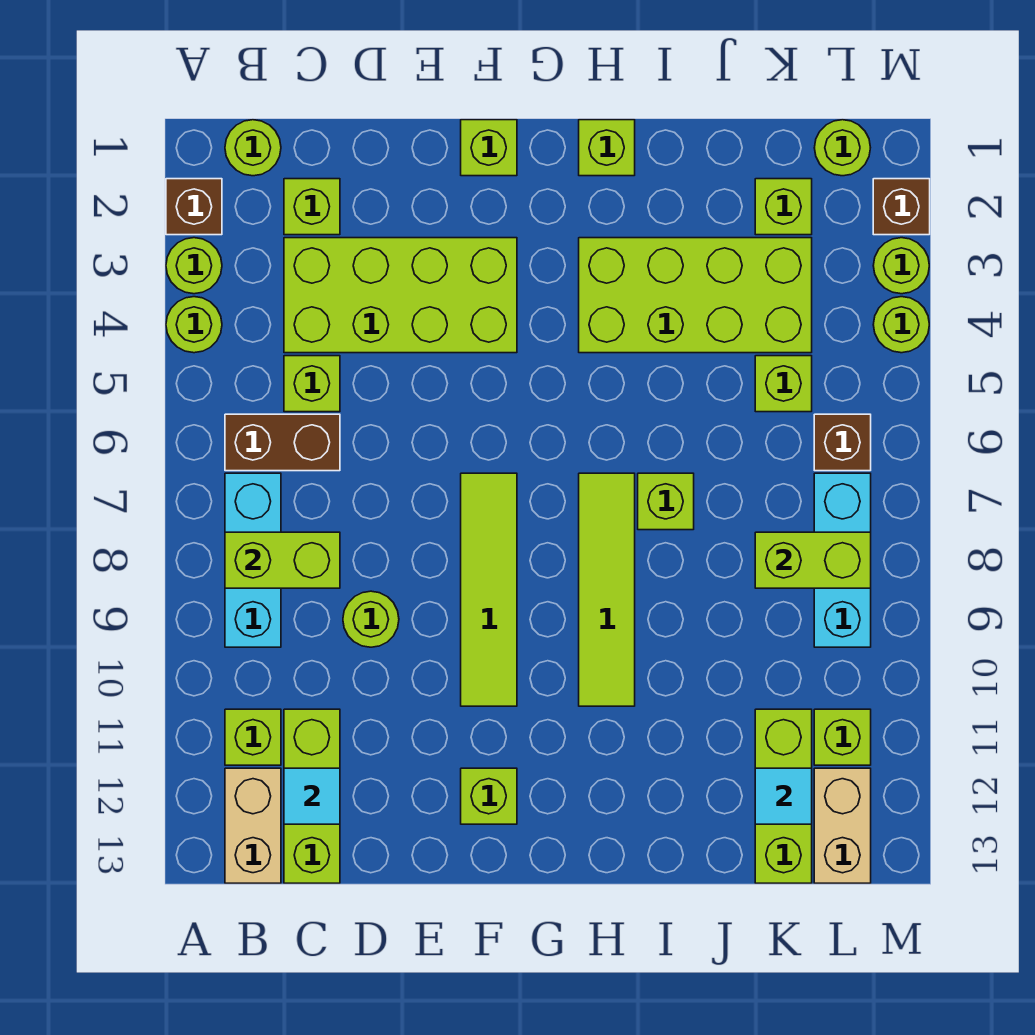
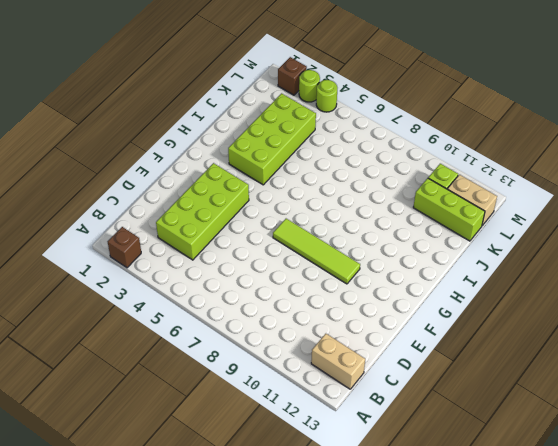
none -> lime round brick A3 level 1
none -> lime round brick A4 level 1
none -> lime round brick B1 level 1
none -> brown brick B6:C6 level 1

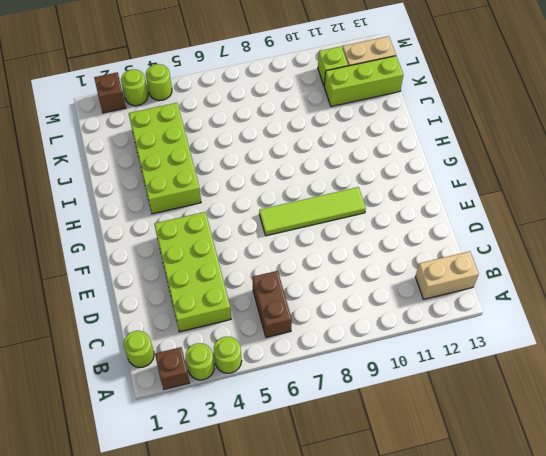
none -> cyan brick B7:B9 level 1
none -> lime brick B11 level 1
none -> lime brick C2 level 1
none -> lime brick C5 level 1

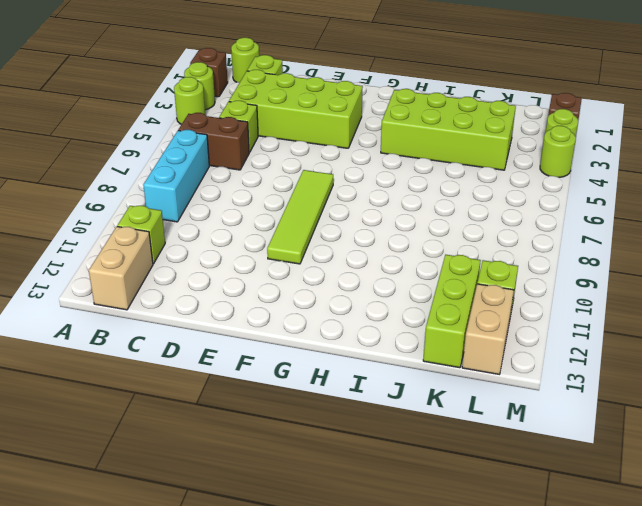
none -> lime brick C11:C13 level 1
none -> lime round brick D9 level 1
none -> lime brick F1 level 1
none -> lime brick F12 level 1

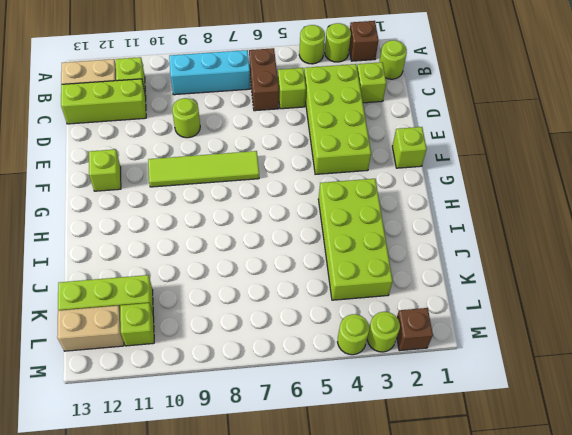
none -> lime brick H1 level 1
none -> lime tile H7:H10 level 1
none -> lime brick I7 level 1
none -> lime brick K2 level 1

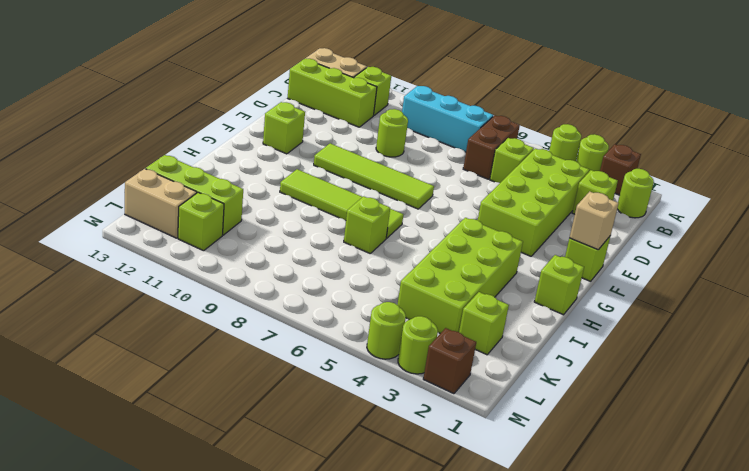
tan brick F1 level 2 -> none
none -> lime brick K5 level 1
none -> lime round brick L1 level 1
none -> brown brick L6 level 1
none -> cyan brick L7:L9 level 1

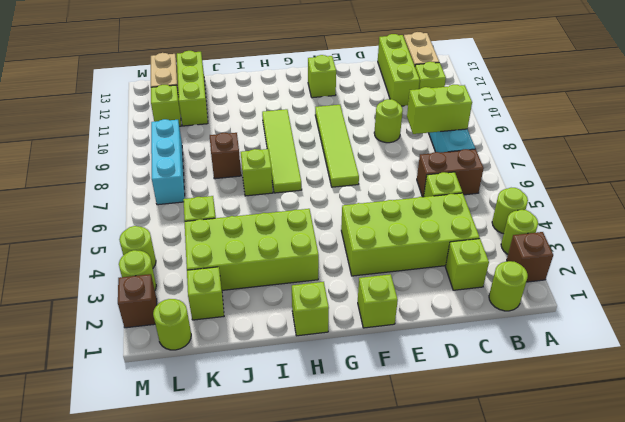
brown brick J8 level 1 -> brown brick L6 level 1
none -> cyan tile C12 level 2
none -> lime brick K8:L8 level 2
none -> cyan tile K12 level 2

